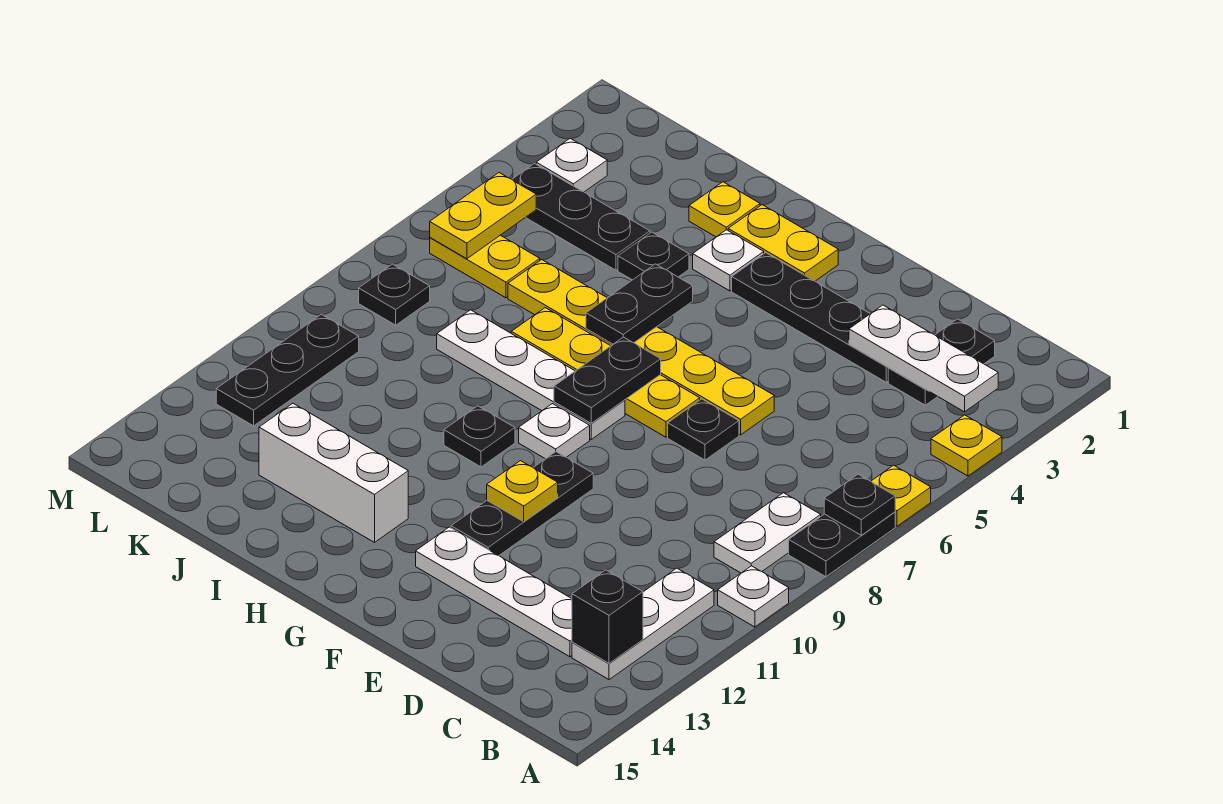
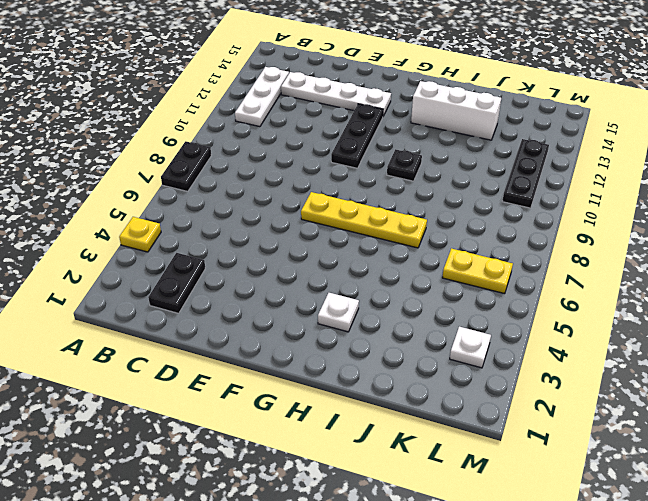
none -> yellow plate A6 level 1
none -> white plate A10 level 1
none -> white plate B8:B9 level 1
none -> black plate D3:G3 level 1

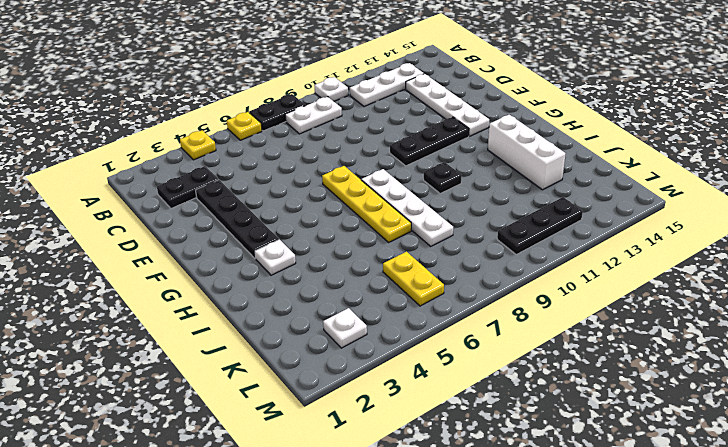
none -> yellow plate E6:J6 level 1
none -> black plate E7 level 1
none -> yellow plate G2:H2 level 1
none -> white plate G9 level 1

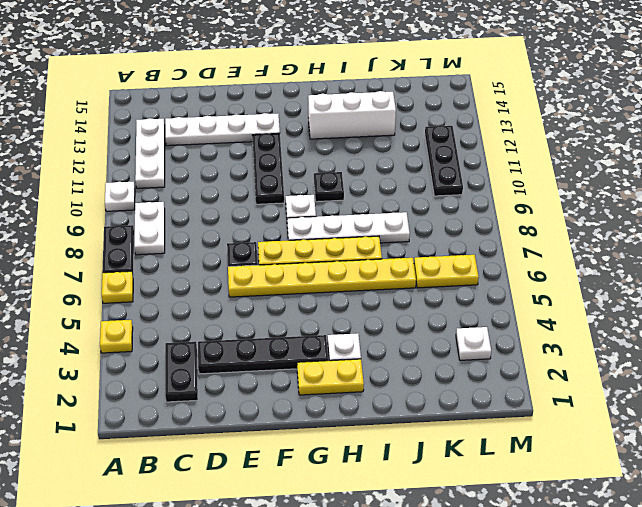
none -> yellow plate I2 level 1
none -> black plate I4 level 1
none -> black plate J4:L4 level 1
none -> black plate L8 level 1

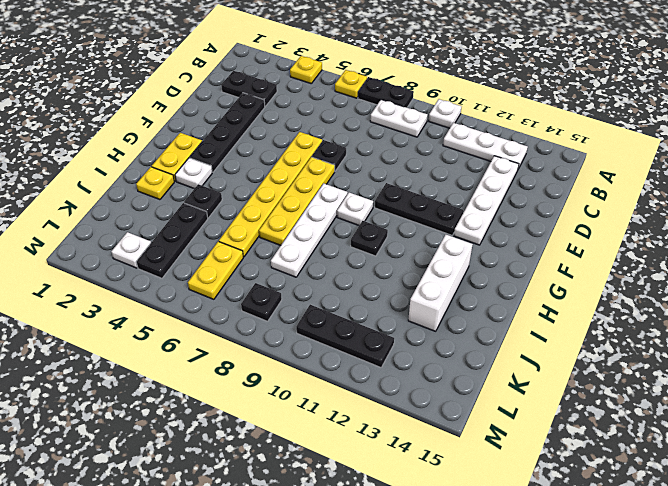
none -> black plate A7 level 2
none -> white plate B3:D3 level 2
none -> black brick B13 level 2
none -> yellow plate F11 level 2

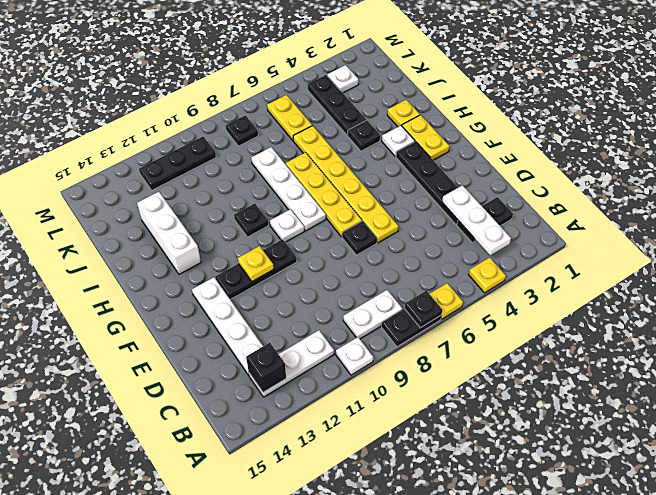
none -> black plate G7:G8 level 2
none -> black plate H5:H6 level 2
none -> yellow plate L5:L6 level 2

